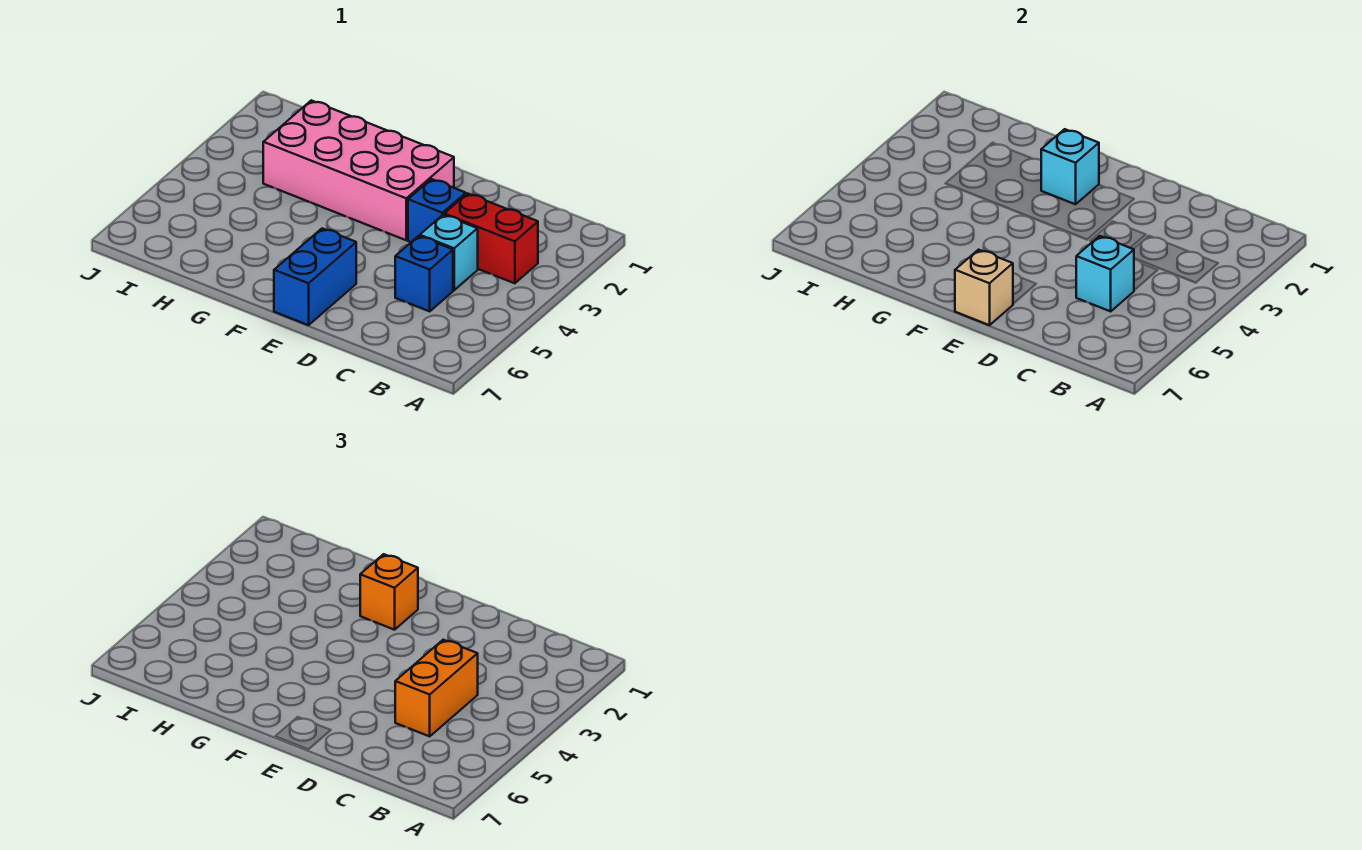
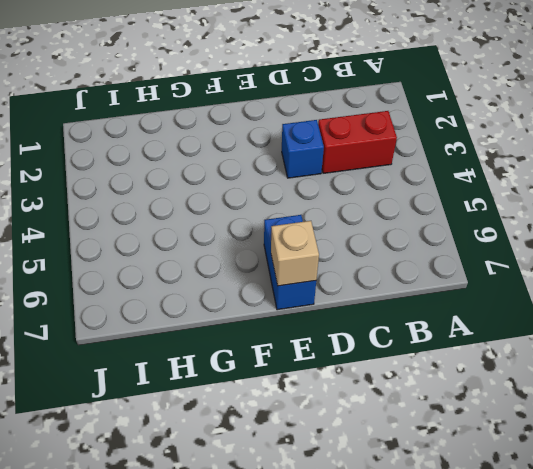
none -> cyan brick C4 level 1
none -> blue brick C5 level 1

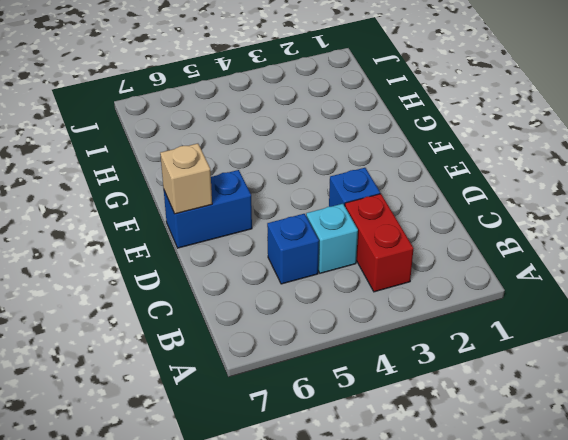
none -> pink brick E2:H3 level 1
none -> cyan brick C5 level 2

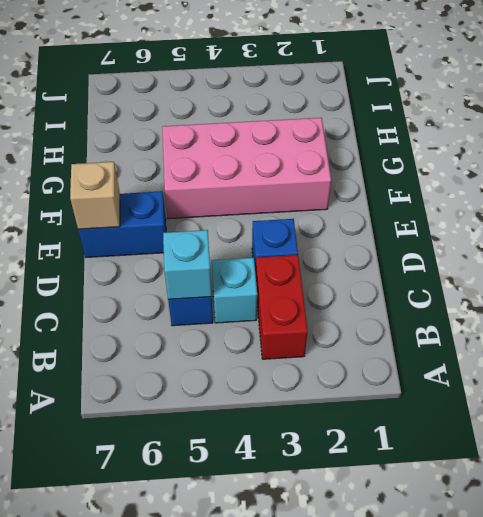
pink brick F2:G5 level 1 -> pink brick E2:H3 level 1
none -> cyan brick F2 level 2
none -> orange brick C4:C5 level 3

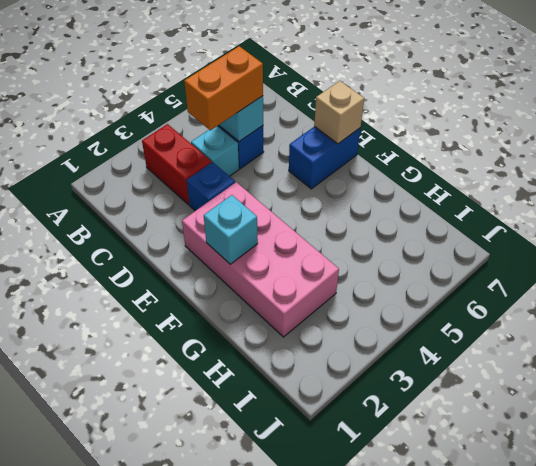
none -> orange brick F2 level 3

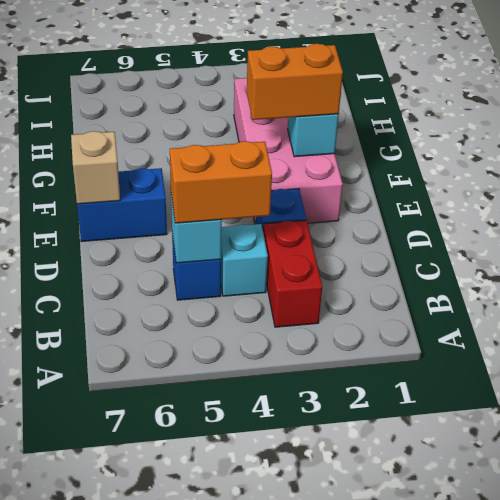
orange brick F2:F3 level 3 -> orange brick F2 level 3

